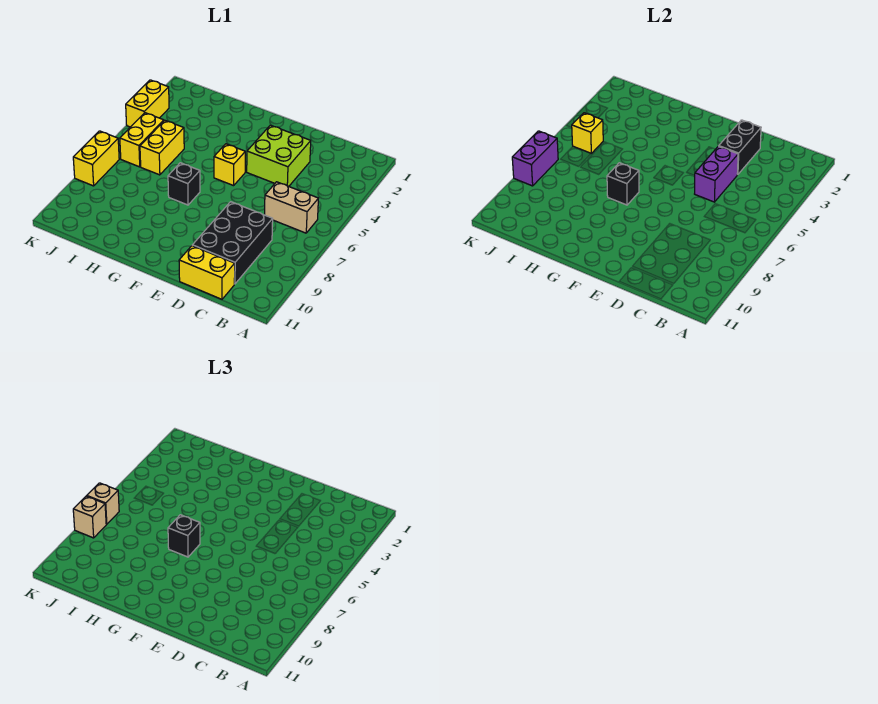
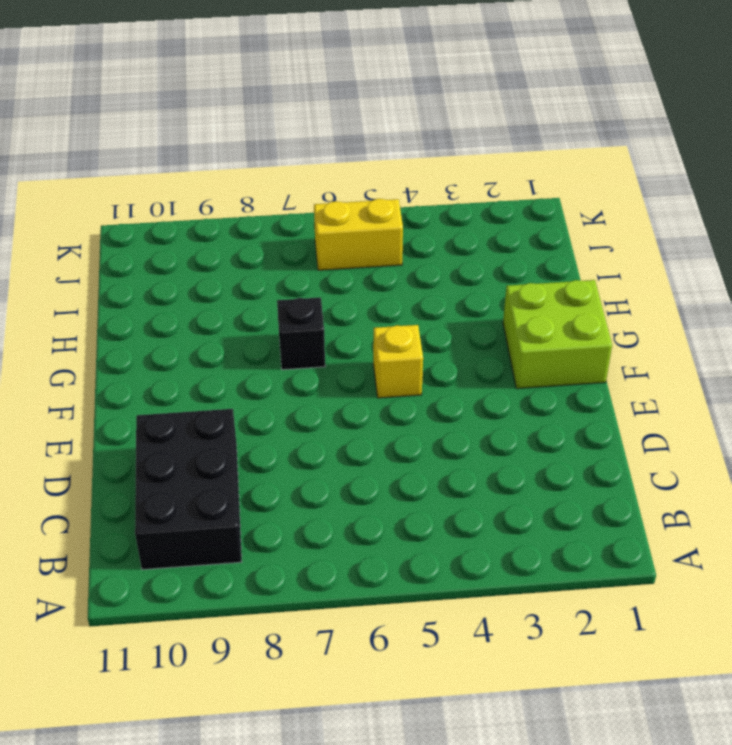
black brick B9:D10 level 1 -> black brick C8:D10 level 1
lime brick F1:G2 level 1 -> lime brick D3:E4 level 1
none -> tan brick B6:C6 level 1
none -> yellow brick C11:D11 level 1
none -> yellow brick I5:I6 level 1

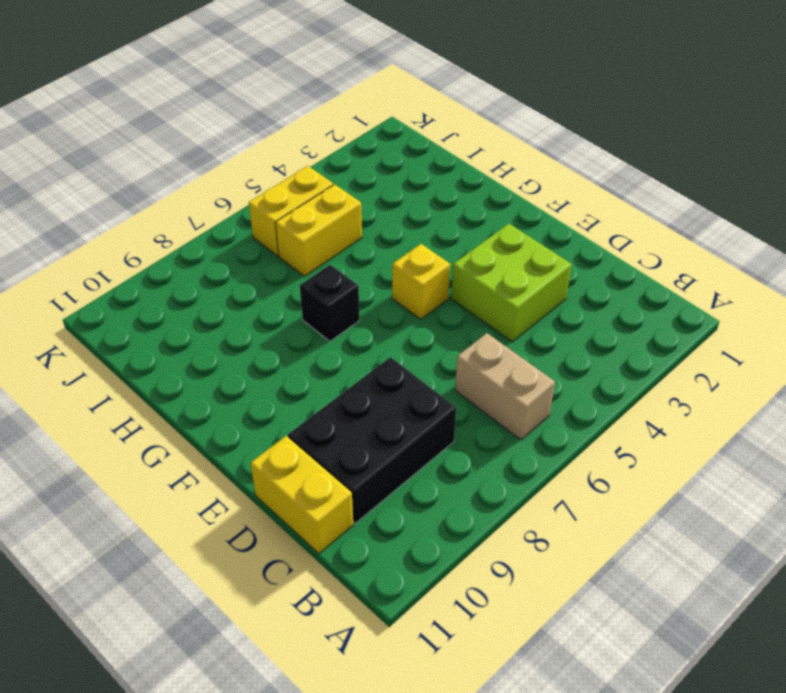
none -> yellow brick K3:K4 level 1
none -> yellow brick K7:K8 level 1
none -> black brick D2:D3 level 2

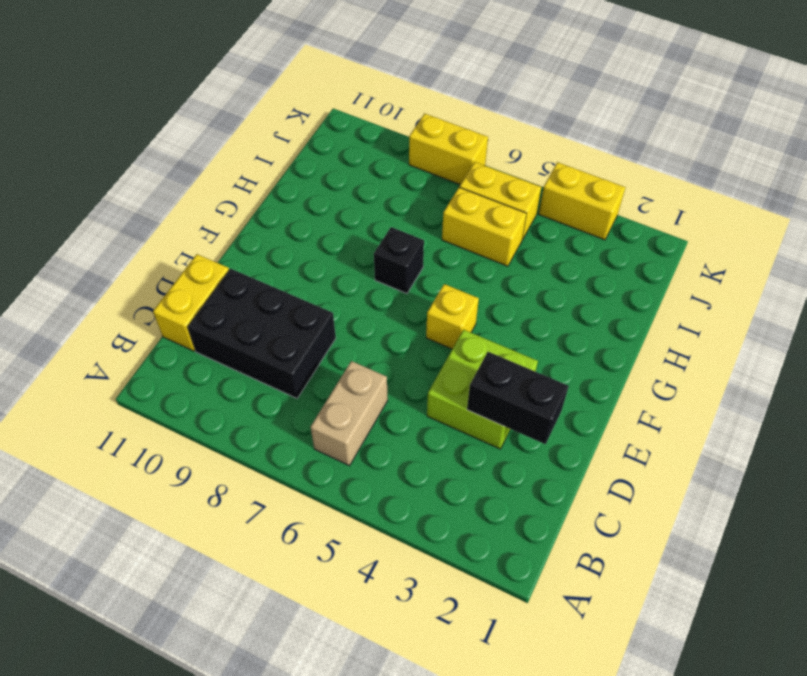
none -> purple brick D4:D5 level 2
none -> black brick G7 level 2
none -> yellow brick J5 level 2

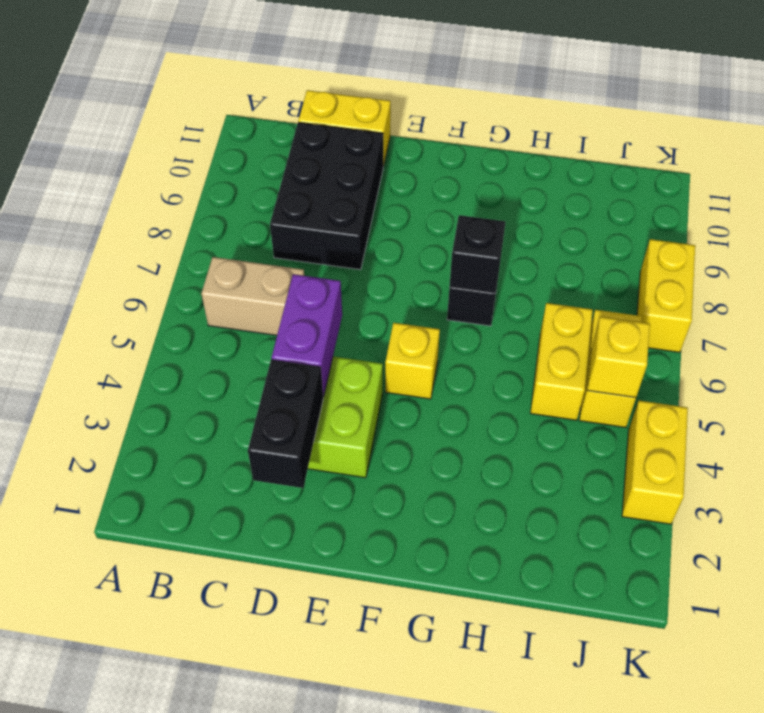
none -> purple brick K7:K8 level 2
none -> black brick G7 level 3
none -> tan brick K7 level 3

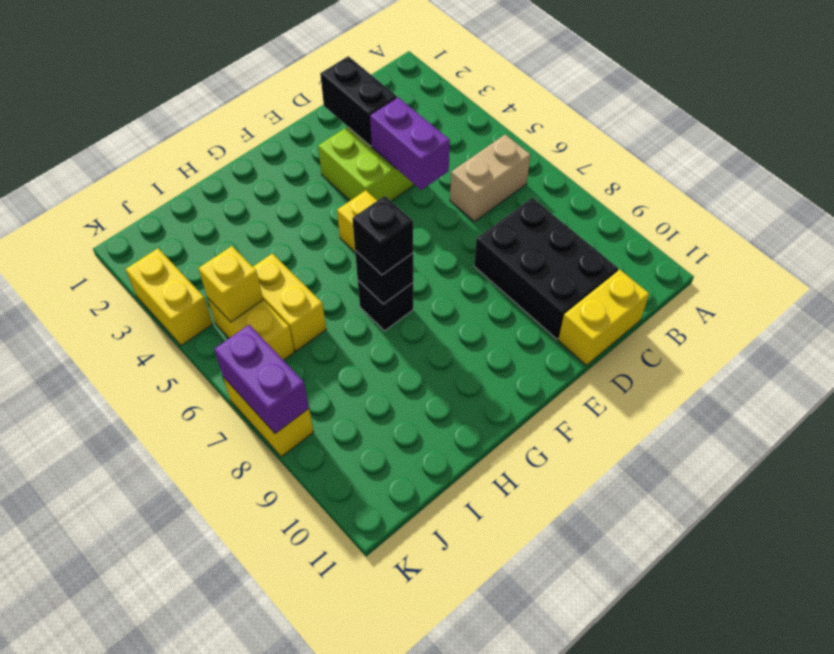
none -> tan brick K7 level 3
none -> tan brick K8 level 3

